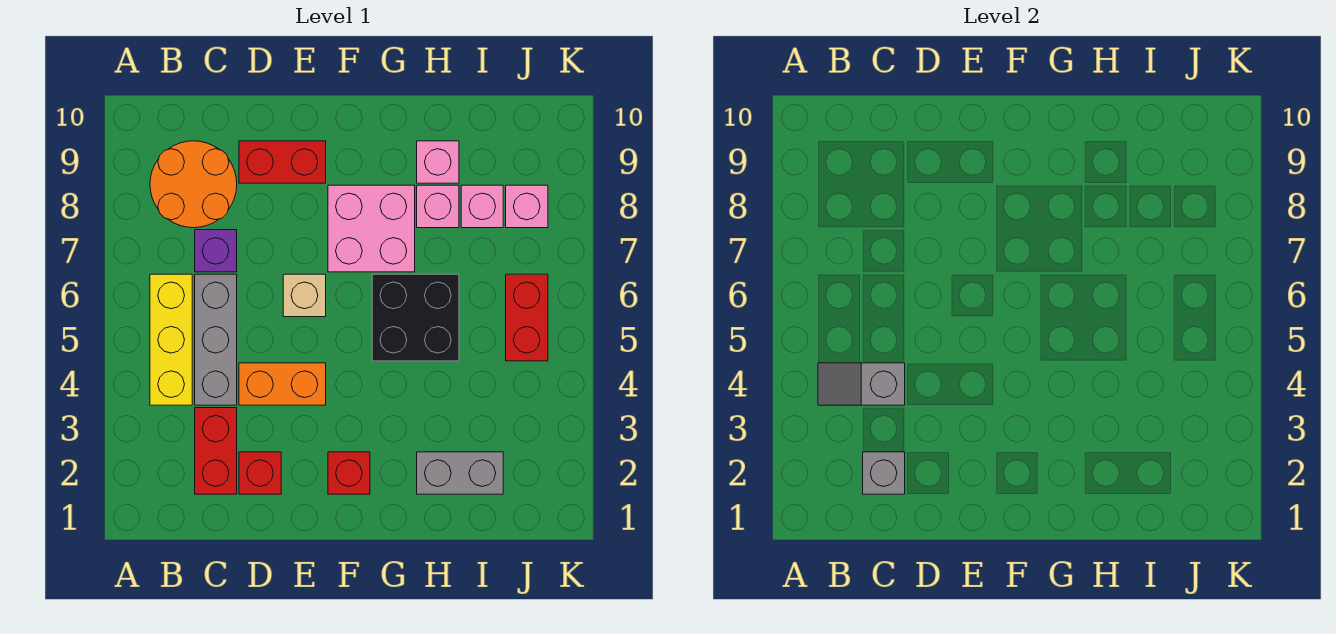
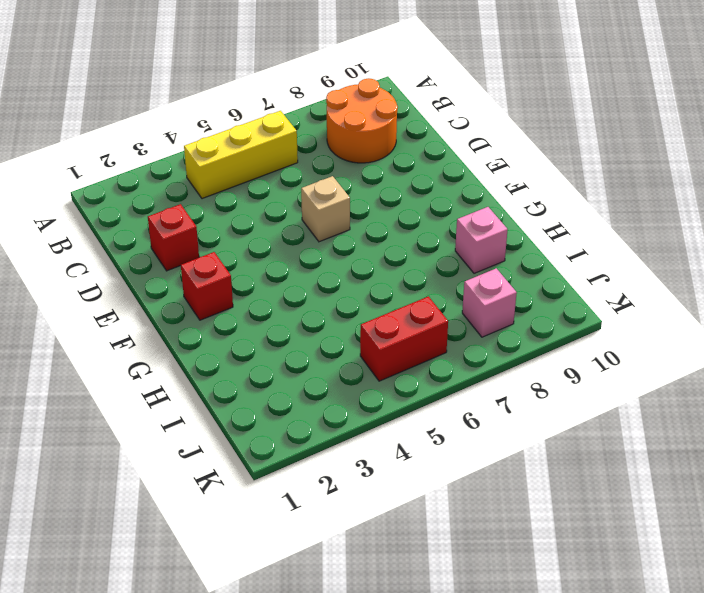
none -> red brick C2:C3 level 1
none -> grey brick C4:C6 level 1
none -> purple brick C7 level 1

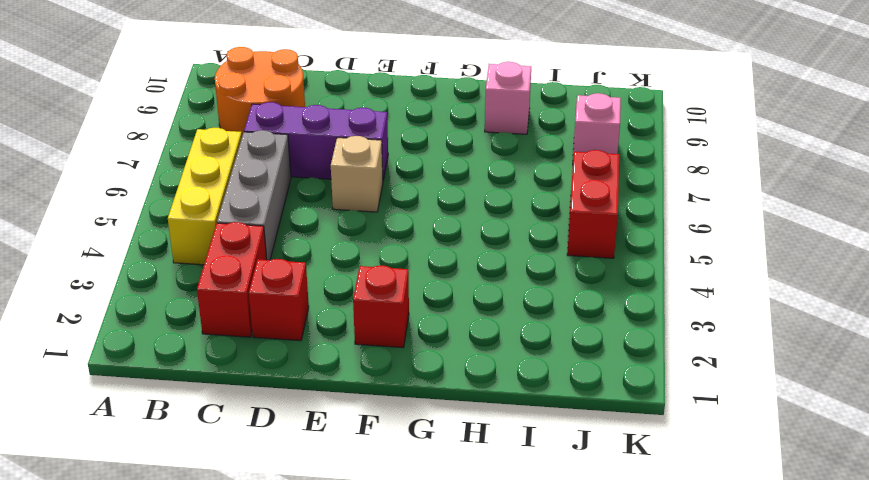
purple brick C7:E7 level 1 -> purple brick C7 level 1
none -> orange brick D4:E4 level 1
none -> red brick D9:E9 level 1
none -> pink brick F7:G8 level 1

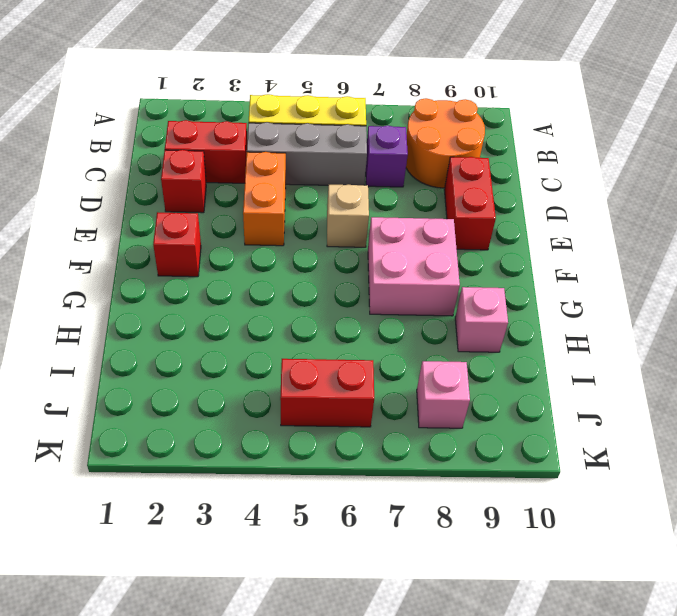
none -> black brick G5:H6 level 1
none -> grey brick H2:I2 level 1
none -> pink brick H8 level 1

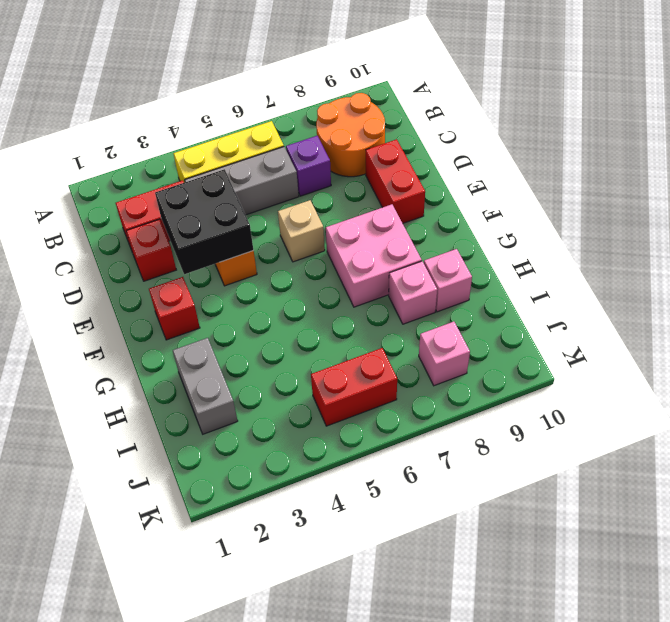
black brick D3:E4 level 2 -> black brick G5:H6 level 1
none -> pink brick I8 level 1
none -> grey slope B4:C4 level 2 top C
none -> grey brick C2 level 2

